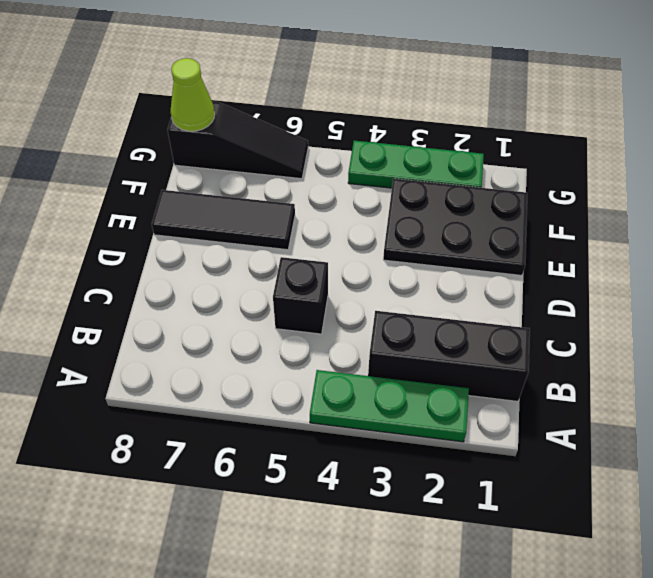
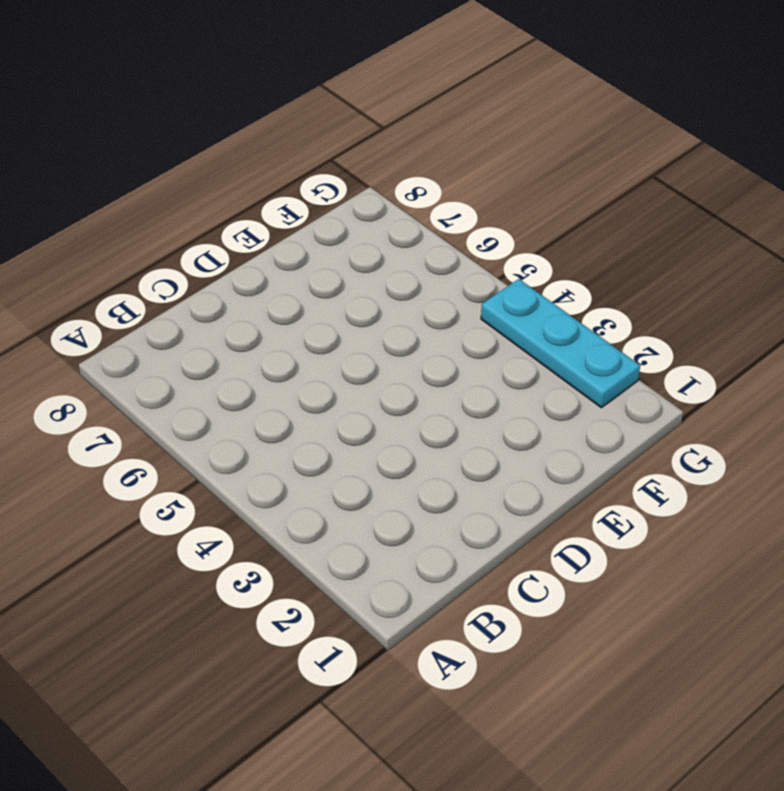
cyan plate G2:G4 level 1 -> green plate G2:G4 level 1
none -> green plate A2:A4 level 1
none -> black brick B1:B3 level 1

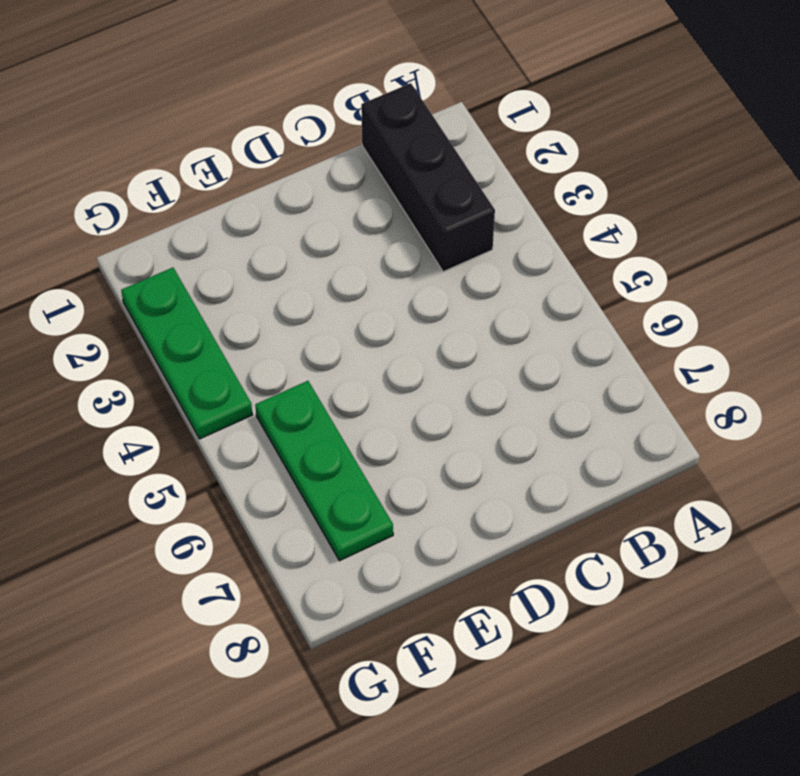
green plate F5:F7 level 1 -> green plate A2:A4 level 1
none -> black brick C5 level 1
none -> black plate E1:F3 level 1

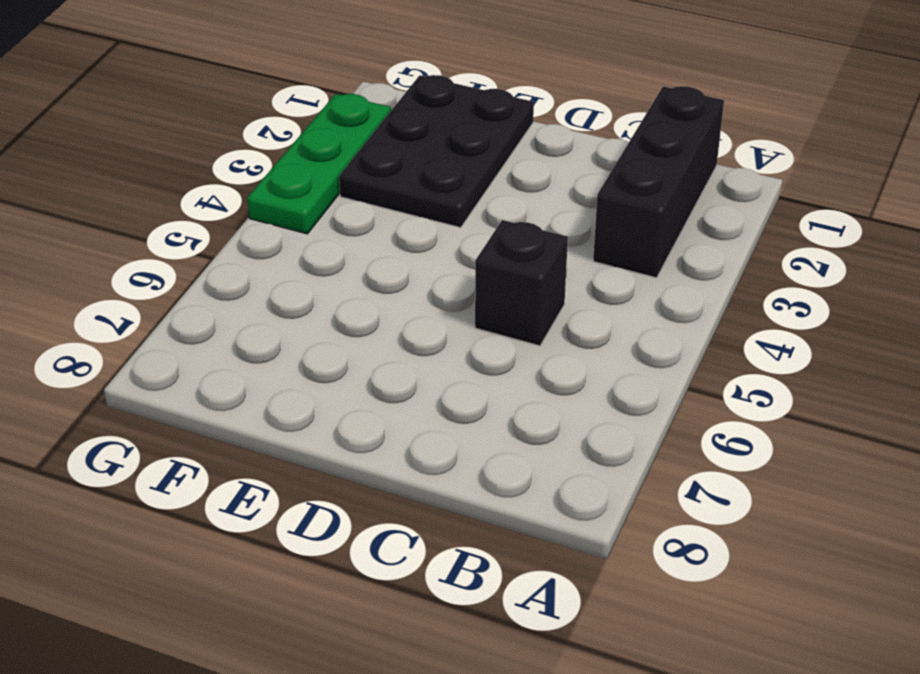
none -> green plate A2:A4 level 1
none -> black tile E6:E8 level 1

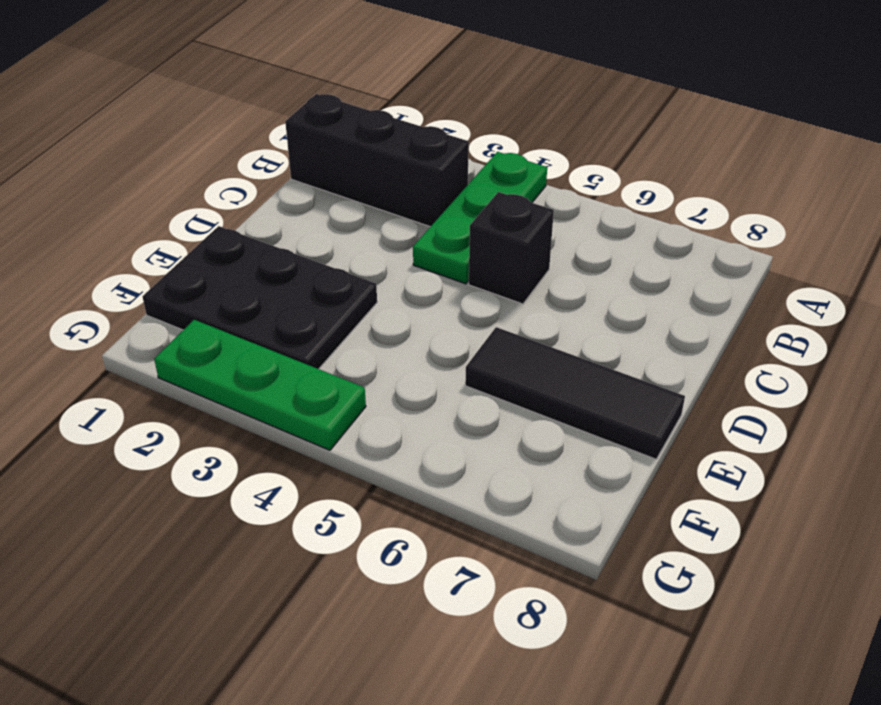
green plate A4:C4 level 1 -> green plate A2:A4 level 1
none -> black slope G6:G8 level 1 top 8
none -> lime cone G8 level 2

